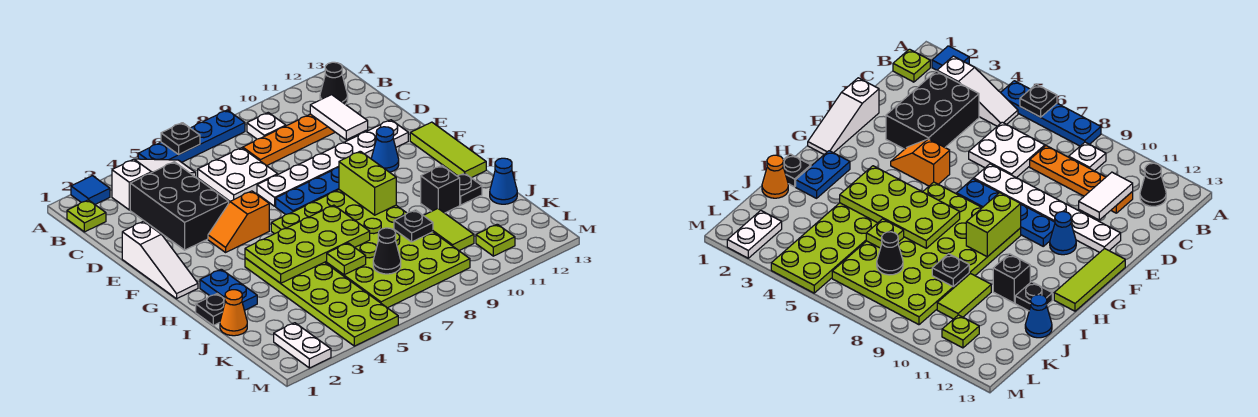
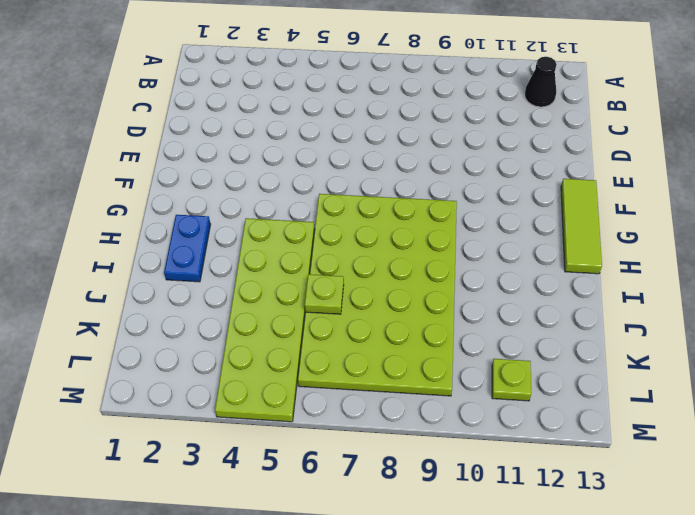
none -> blue tile A2 level 1
none -> blue plate A5:A8 level 1
none -> lime plate B1 level 1
none -> white slope B3:B5 level 1 top 3

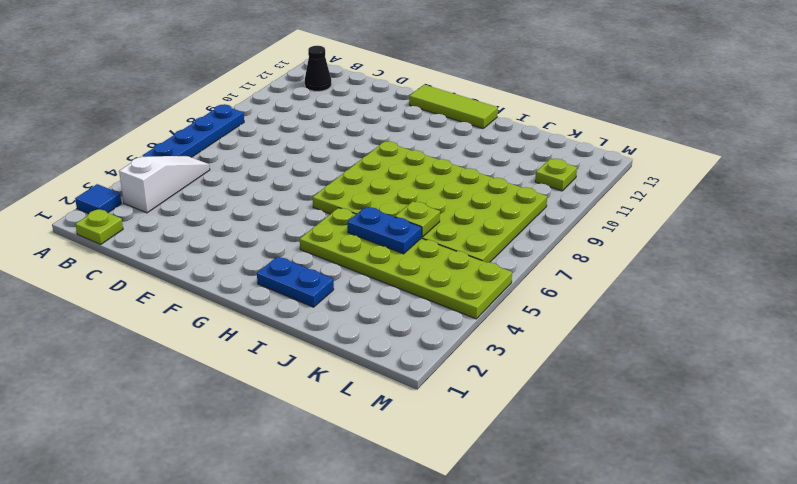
blue plate I5:J5 level 2 -> lime plate H4:I7 level 2
none -> white plate B9 level 1
none -> black brick C3:E4 level 1
none -> white plate C6:D7 level 1
none -> orange plate C8:C11 level 1

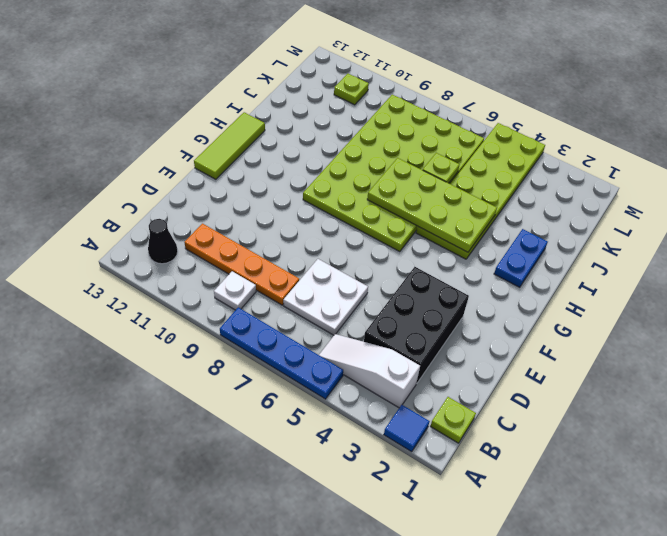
none -> white slope E1:G1 level 1 top E
none -> white plate E7:E12 level 1
none -> orange slope F4:F5 level 1 top 5
none -> blue plate F7:F10 level 1

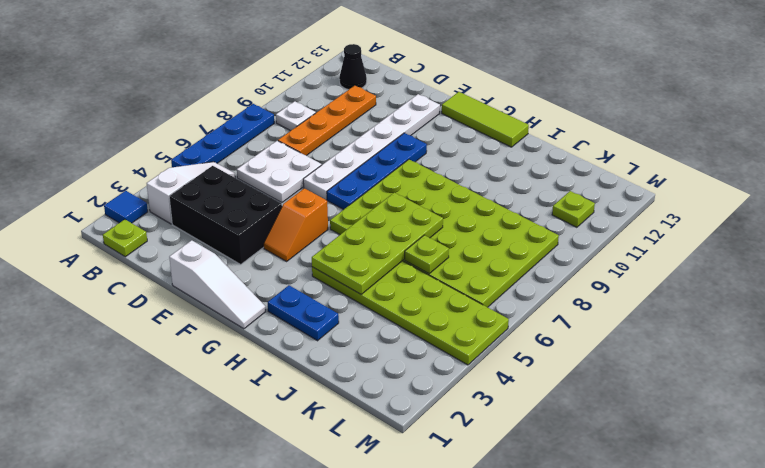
none -> blue cone F11 level 1
none -> black plate I1 level 1
none -> black brick I11 level 1
none -> black plate I12 level 1

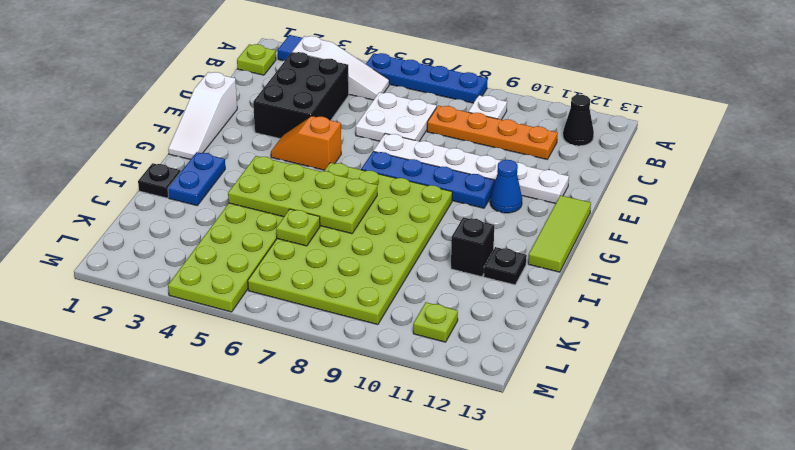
none -> orange cone J1 level 1
none -> lime tile J10:K10 level 1
none -> blue cone J13 level 1
none -> white plate L2:M2 level 1

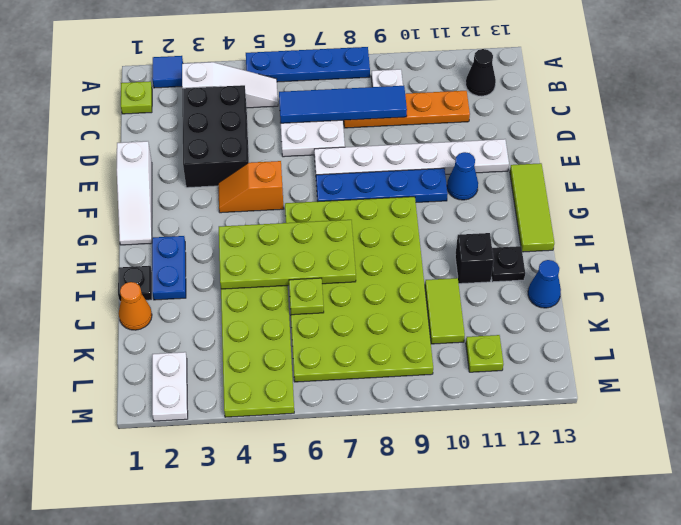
blue tile C6:C9 level 2 -> none
none -> black plate A6 level 2
none -> white tile C11:D11 level 2
none -> lime brick G9:H9 level 2
none -> black plate J9 level 2

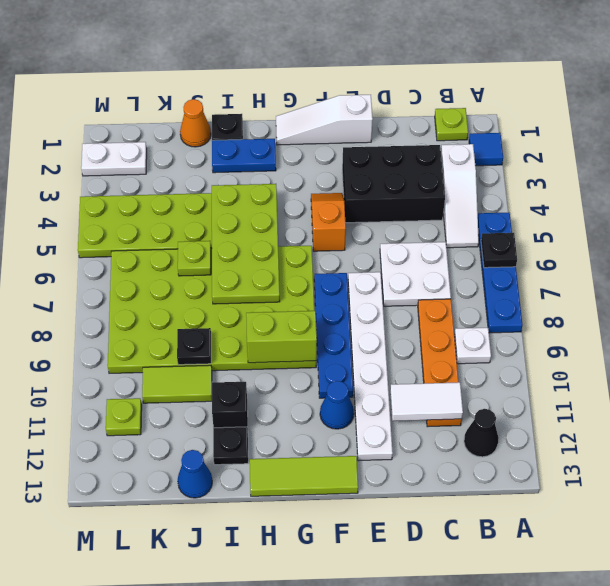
none -> black cone K7 level 2

